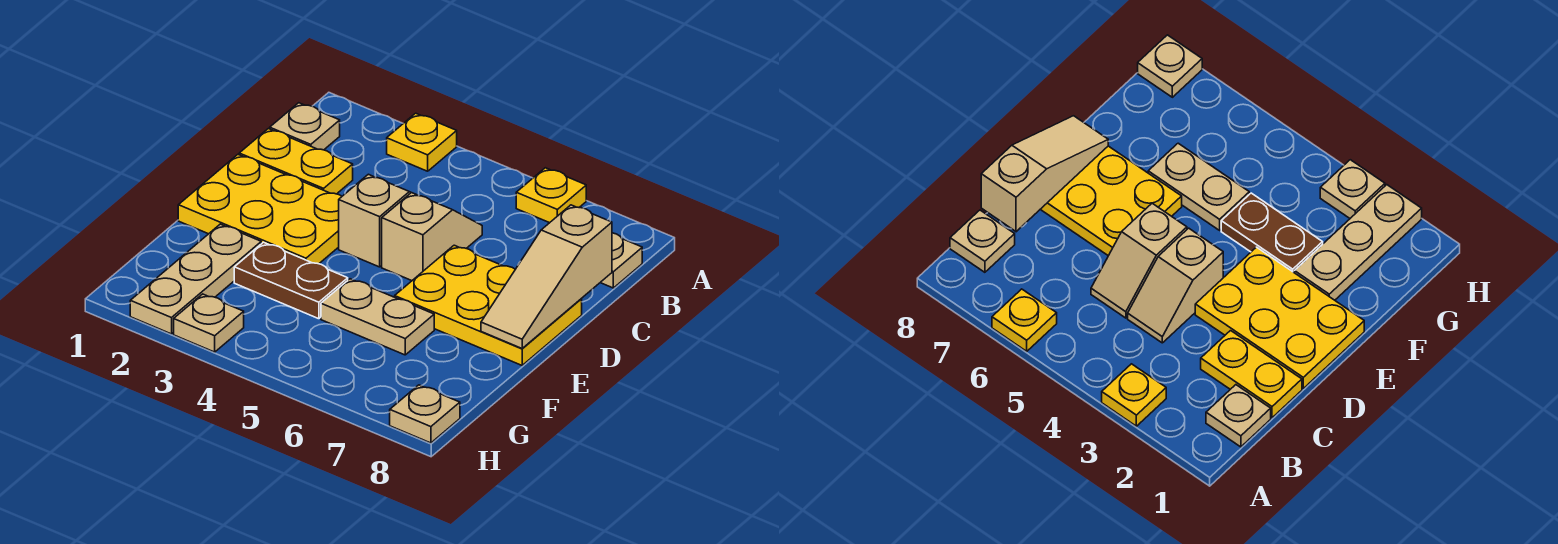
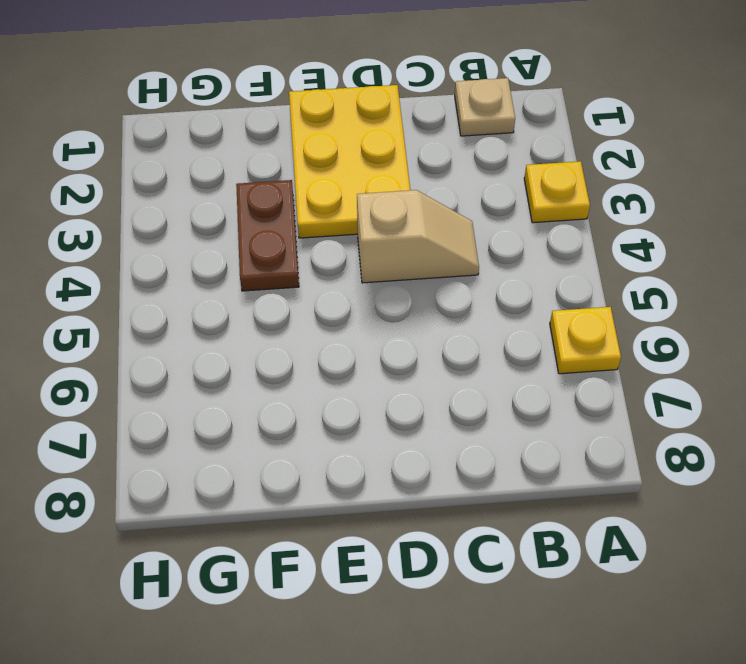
none -> tan plate B8 level 1
none -> yellow plate C1:C2 level 1
none -> tan slope C5:D5 level 1 top D

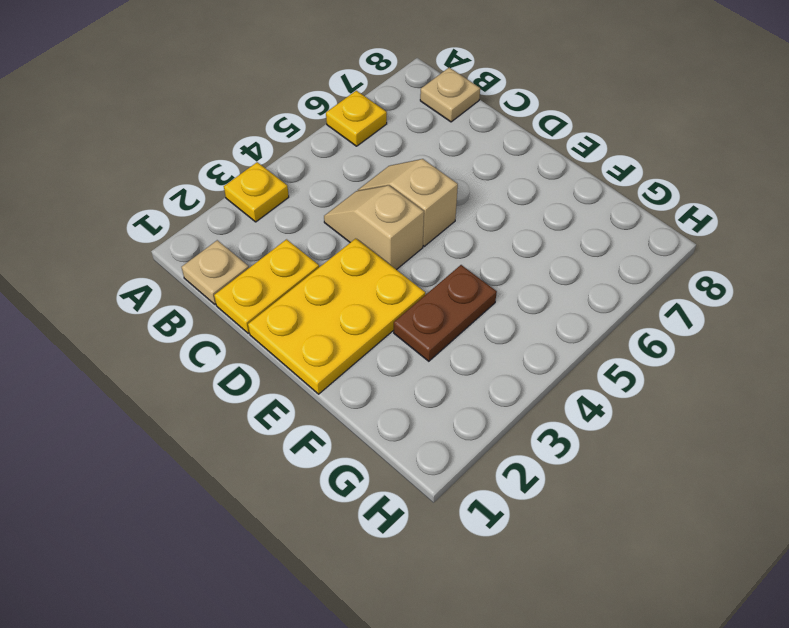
none -> yellow plate D6:E8 level 1
none -> tan plate F2:H2 level 1
none -> tan plate F5:F6 level 1

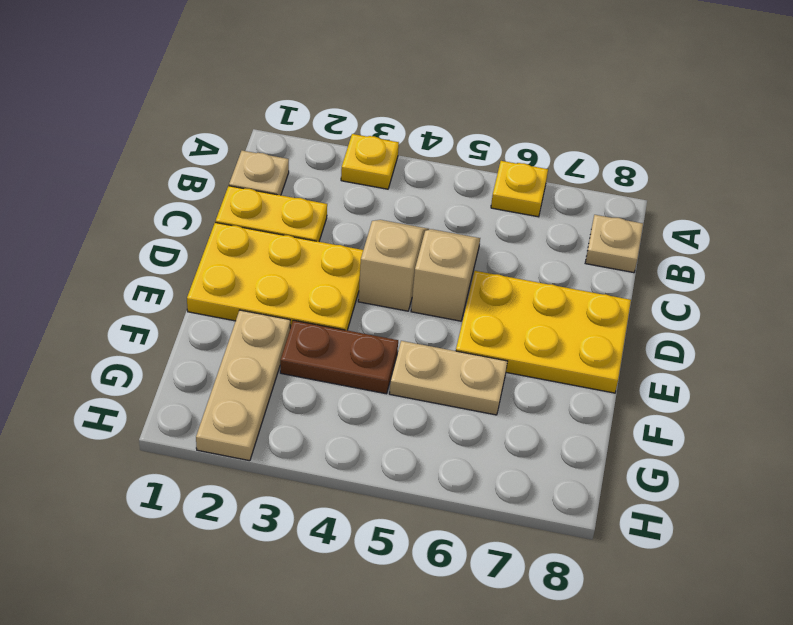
none -> tan plate H3 level 1
none -> tan plate H8 level 1
none -> tan slope C8:E8 level 2 top C

